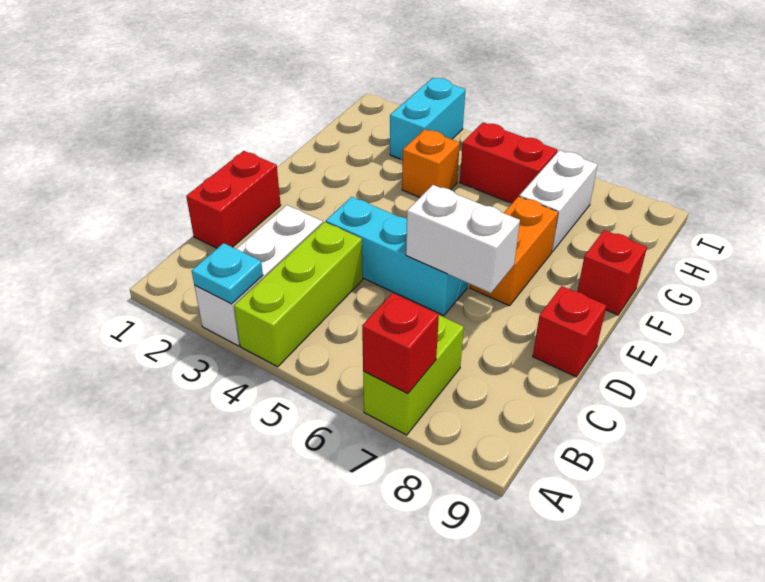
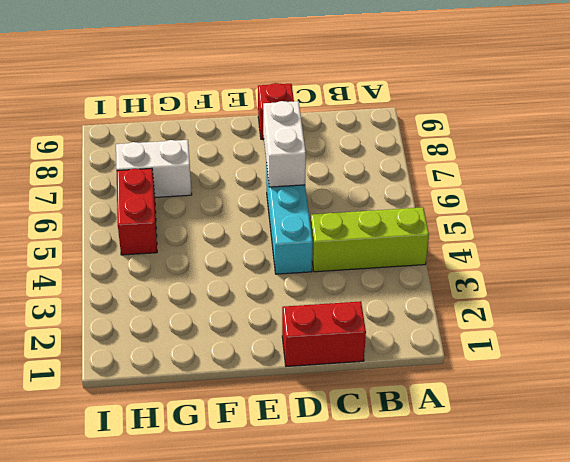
none -> white brick A3:C3 level 1
none -> lime brick A7:B7 level 1
none -> orange brick E7:F7 level 1

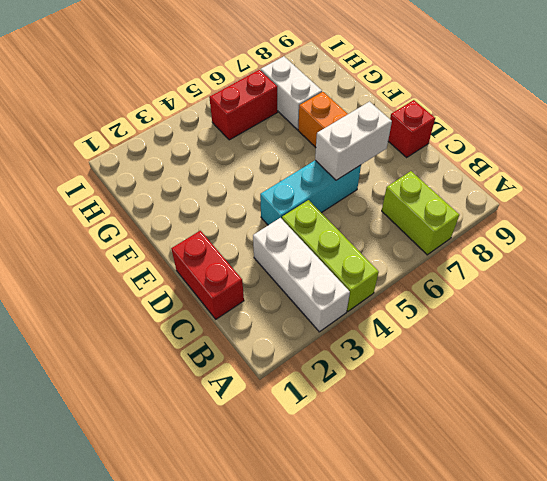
none -> red brick F9 level 1
none -> orange brick G4 level 1
none -> cyan brick H3:I3 level 1

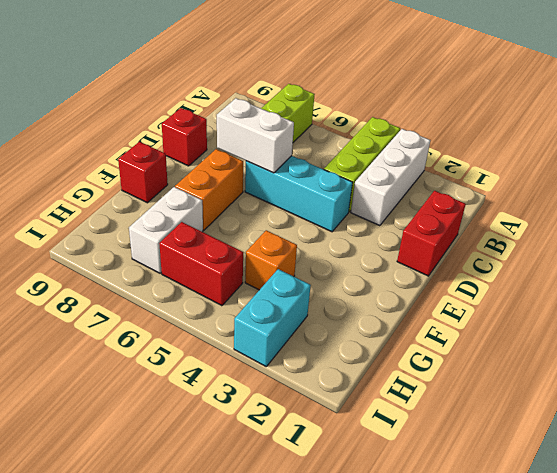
none -> cyan plate A3 level 2
none -> red brick A7 level 2

